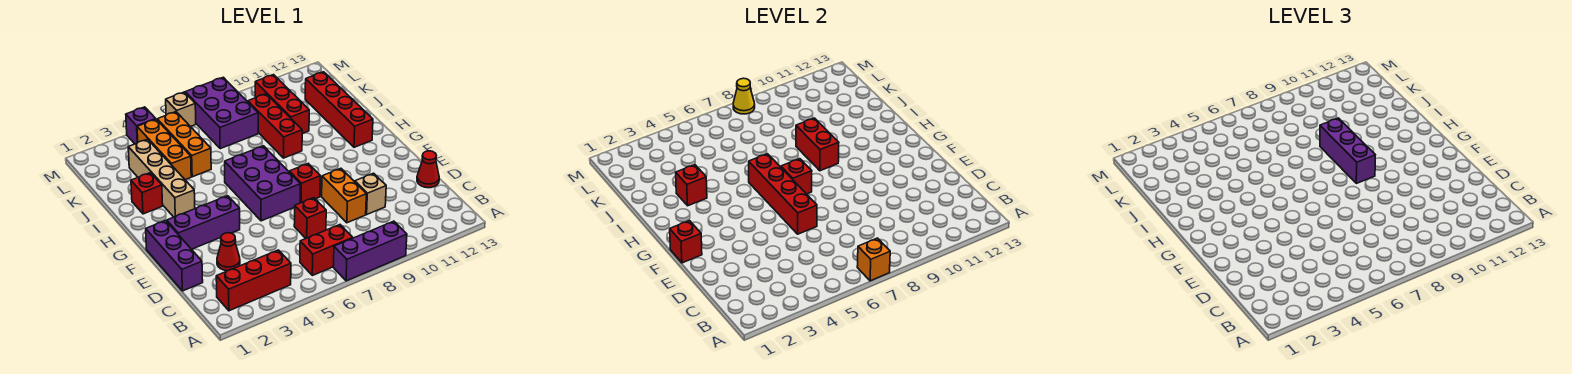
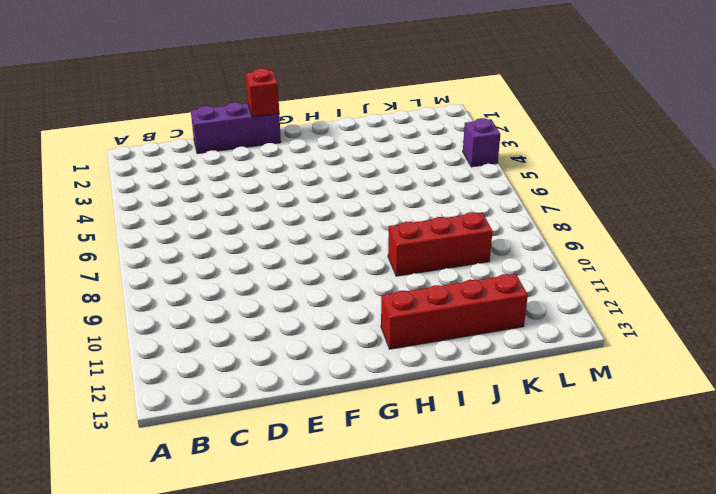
none -> purple brick A7:A9 level 1
none -> red brick B2:B4 level 1
none -> red brick B6:B7 level 1
none -> red cone D3 level 1

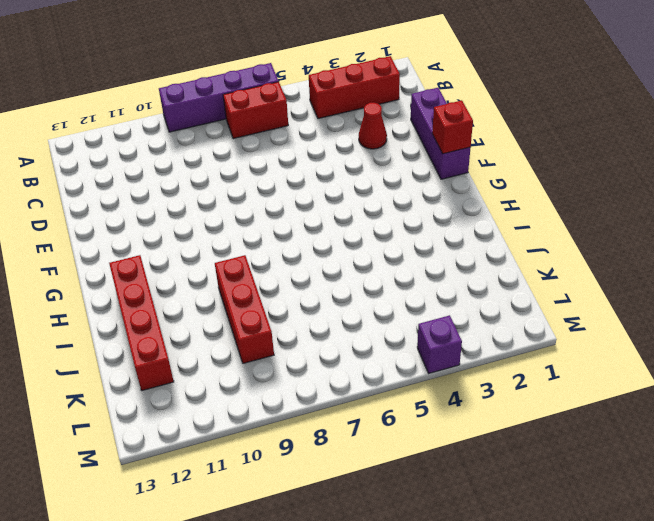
purple brick A6:A9 level 1 -> purple brick A7:A9 level 1
none -> red brick D7 level 1
none -> orange brick D9:E9 level 1
none -> tan brick D10 level 1
none -> red cone D13 level 1

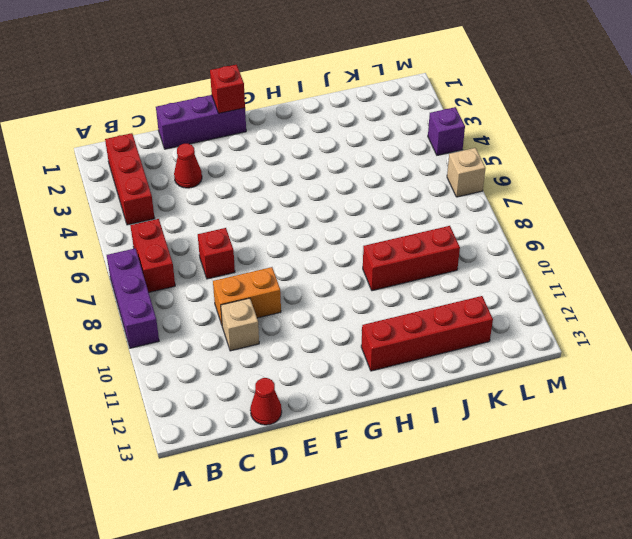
none -> purple brick F2:F4 level 1
none -> purple brick F6:H7 level 1
none -> red brick F8 level 1
none -> tan brick H3:K3 level 1

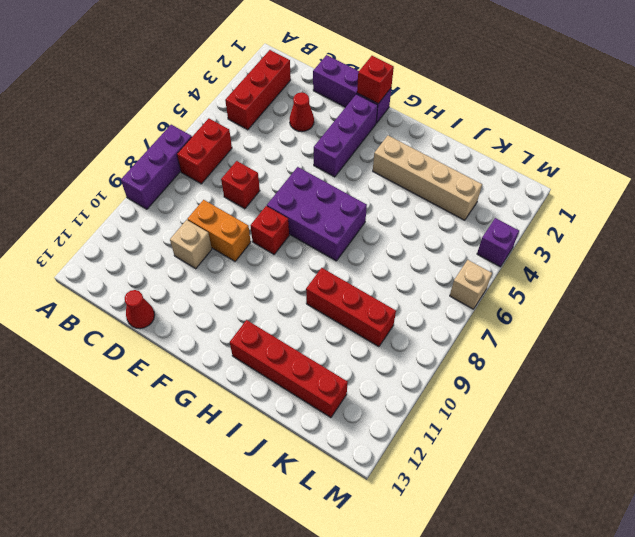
none -> red brick I2 level 1
none -> orange brick J4:L4 level 1
none -> orange brick J5:L5 level 1
none -> red brick J10:L10 level 1

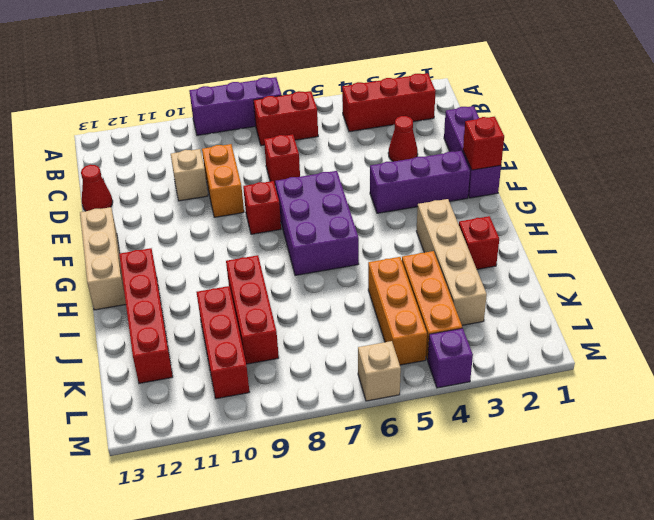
tan brick F13:H13 level 1 -> none
none -> purple brick K7:M8 level 1
none -> orange brick A7 level 2
none -> red brick E6:H6 level 2
none -> red brick G7 level 2

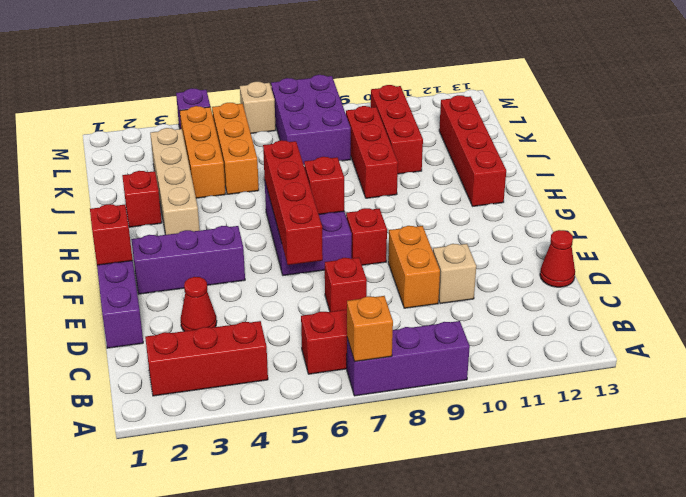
none -> red brick H9:I9 level 2
none -> red brick I3 level 2
none -> yellow cone M8 level 2
none -> purple brick G9:I9 level 3

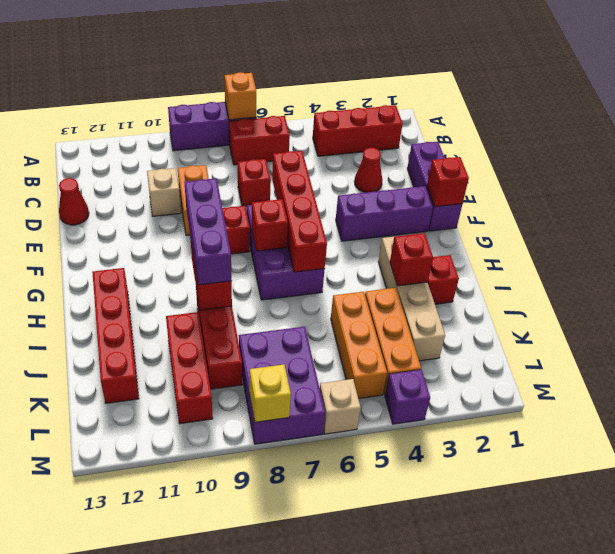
yellow brick M8 level 2 -> yellow cone M8 level 2

